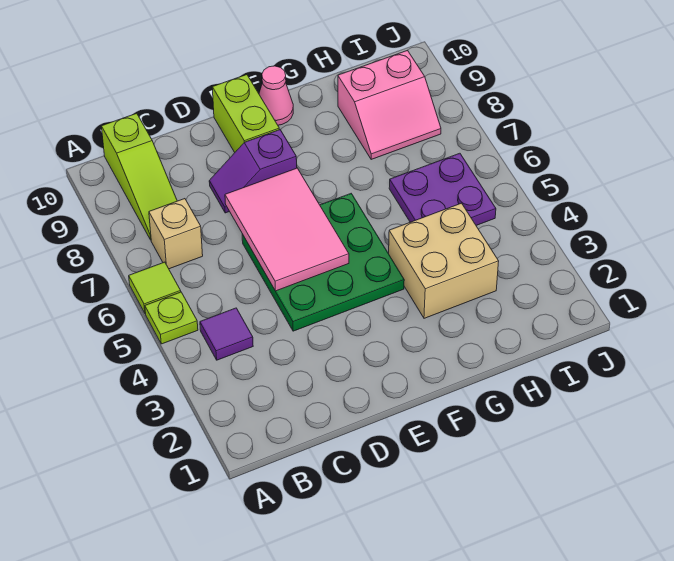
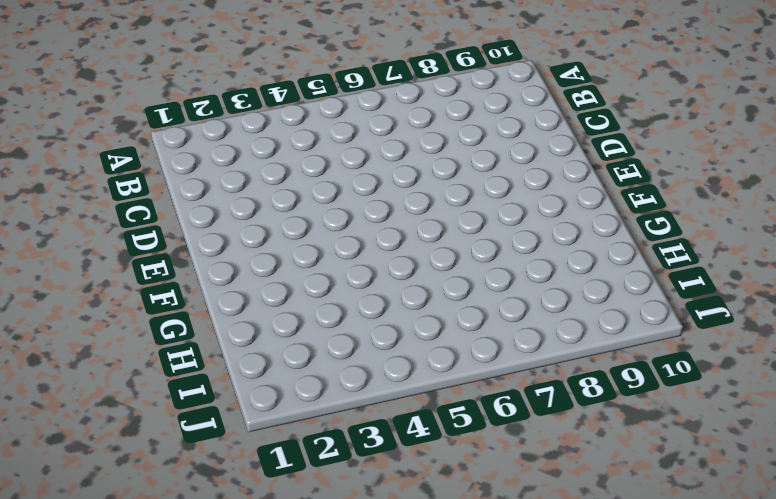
none -> lime plate A5 level 1
none -> lime tile A6 level 1
none -> purple tile B4 level 1

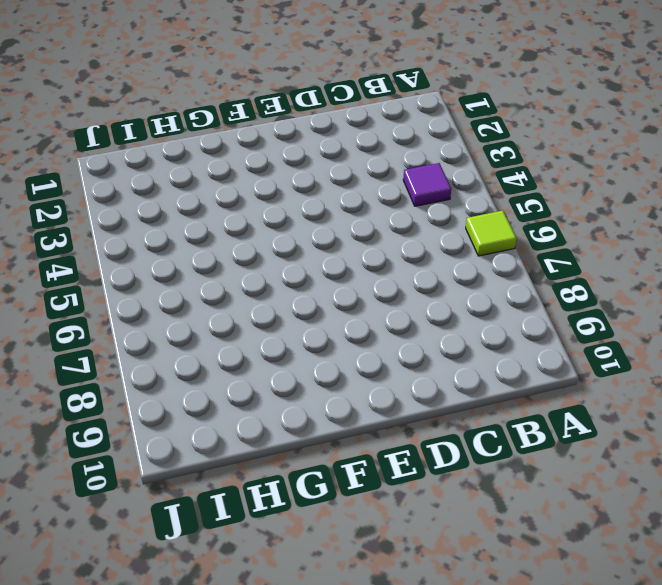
none -> lime plate A5 level 1
none -> tan brick B7 level 1
none -> lime slope B8:B10 level 1 top 10

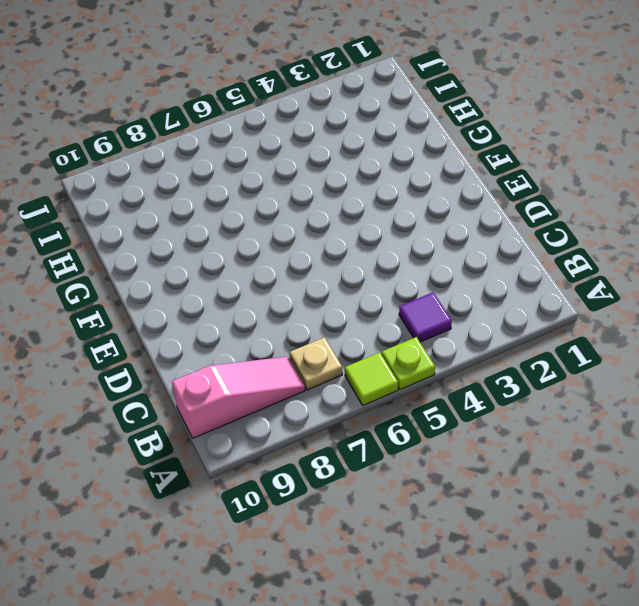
tan plate B7 level 1 -> tan brick B7 level 1
pink slope B8:B10 level 1 top 10 -> lime slope B8:B10 level 1 top 10
none -> green plate D4:F6 level 1
none -> purple slope D8:E8 level 1 top E
none -> lime brick E9:E10 level 1

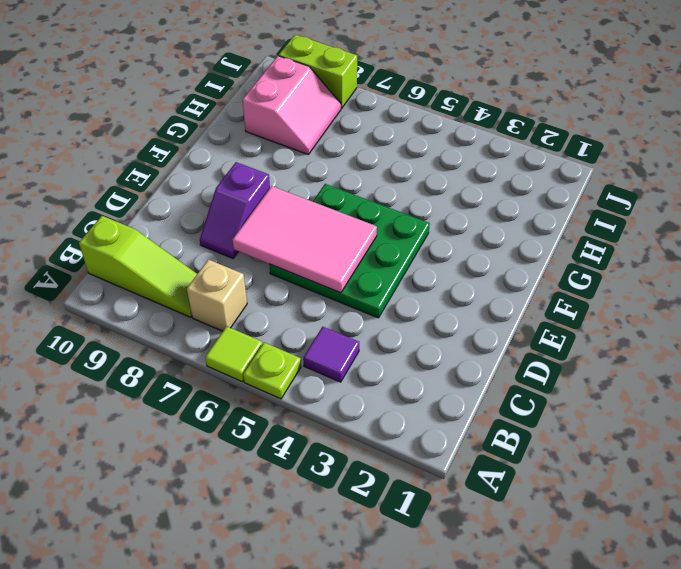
lime brick J8:J9 level 1 -> lime brick E9:E10 level 1
none -> pink cone F10 level 1
none -> tan brick G3:H4 level 1
none -> purple plate H5:I6 level 1

